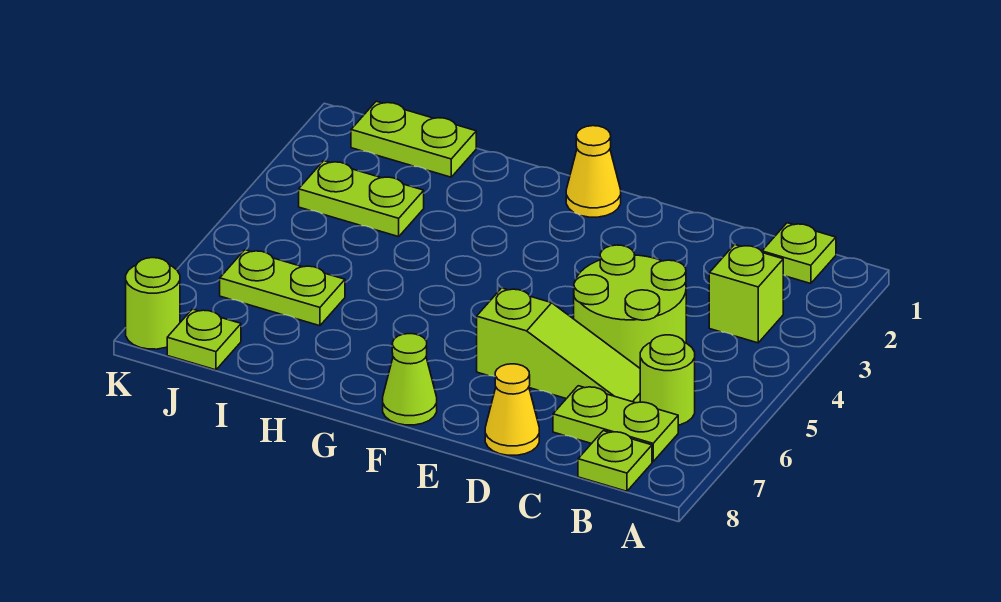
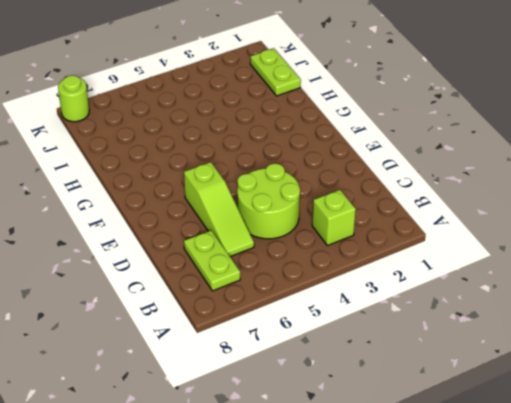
none -> lime plate B1 level 1
none -> lime round brick B6 level 1
none -> lime plate B8 level 1

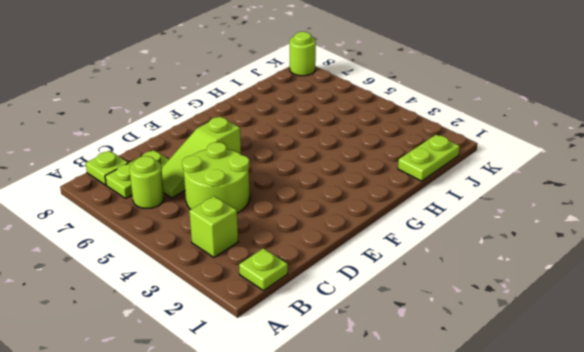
none -> yellow cone D8 level 1
none -> yellow cone F1 level 1
none -> lime cone F8 level 1

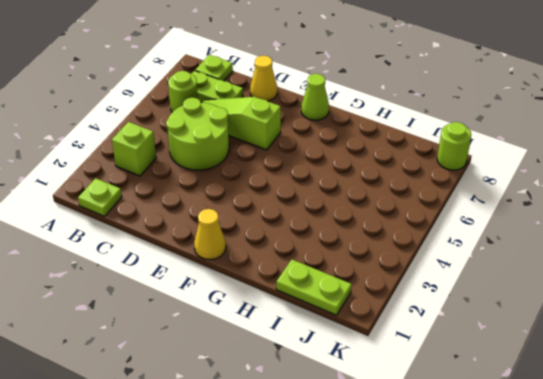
none -> lime plate I3:J3 level 1
none -> lime plate I6:J6 level 1
none -> lime plate J8 level 1

